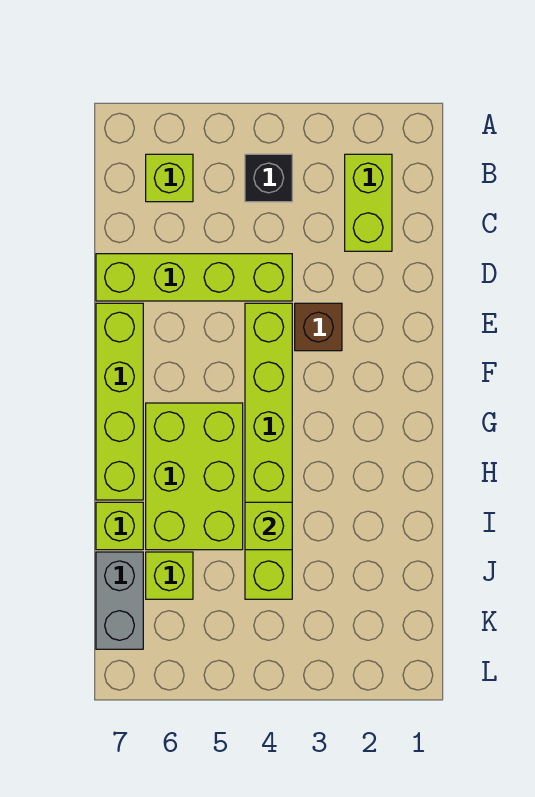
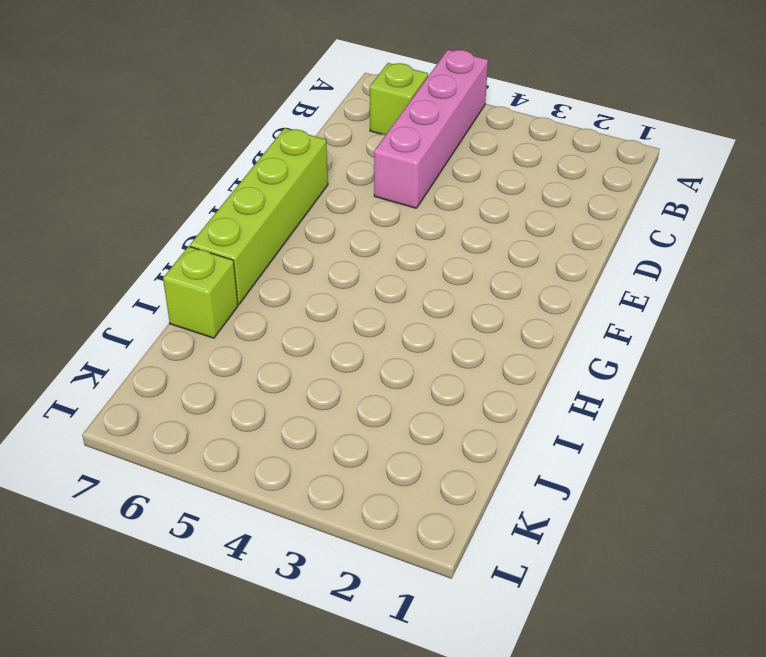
pink brick A5:D5 level 1 -> lime brick D4:D7 level 1
none -> lime brick B2:C2 level 1
none -> black brick B4 level 1
none -> brown brick E3 level 1

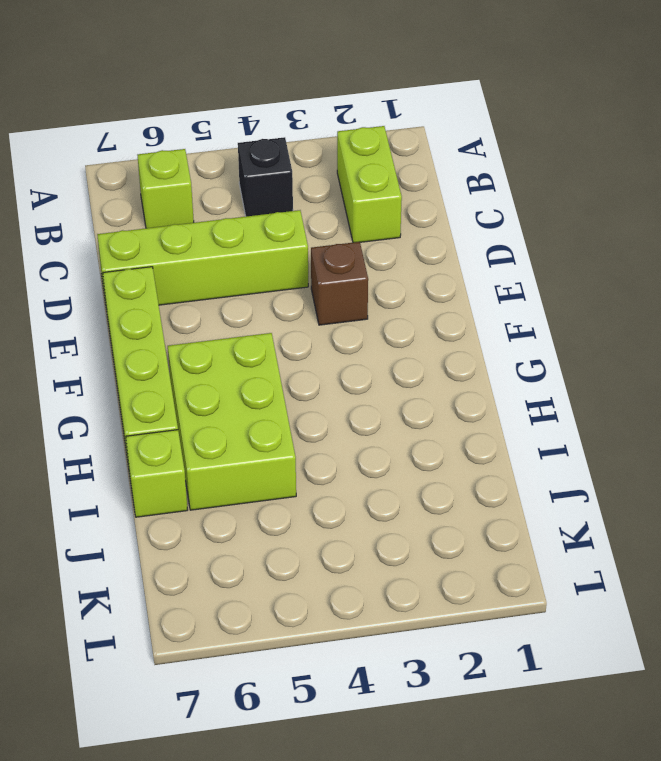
none -> lime brick E4:J4 level 1
none -> lime brick J6 level 1
none -> grey brick J7:K7 level 1

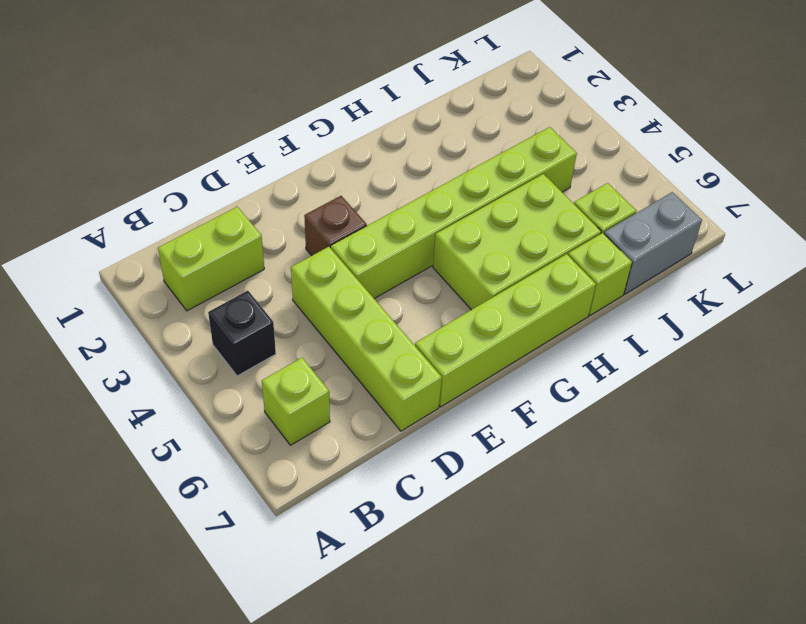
none -> lime brick I4 level 2

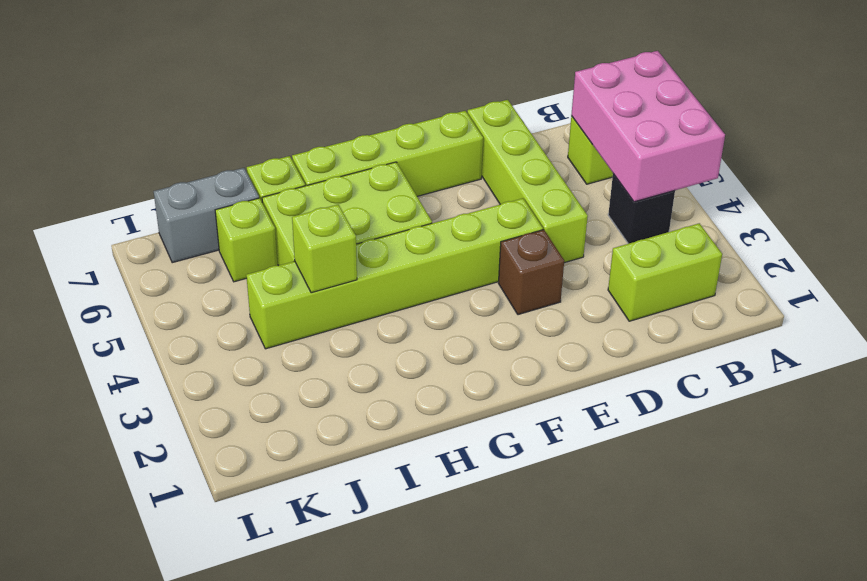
pink brick A4:B6 level 2 -> none

